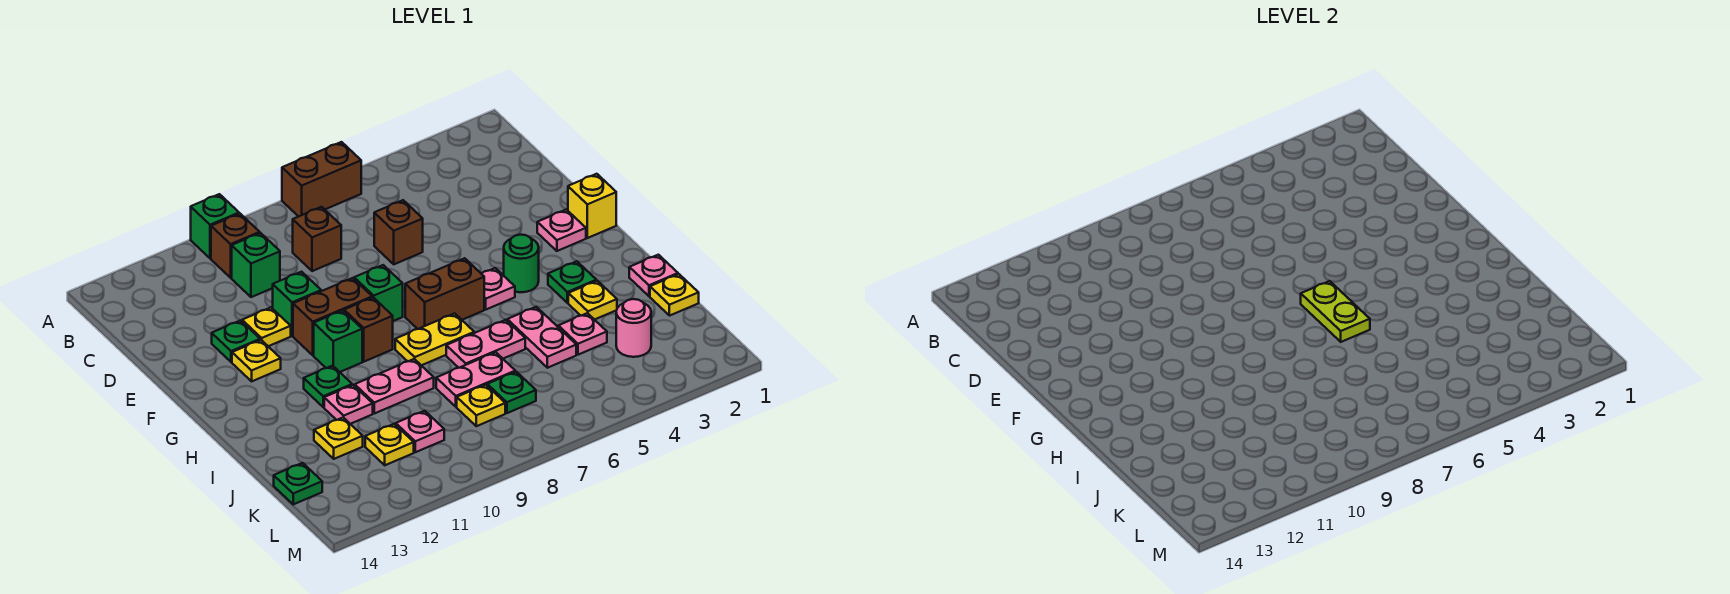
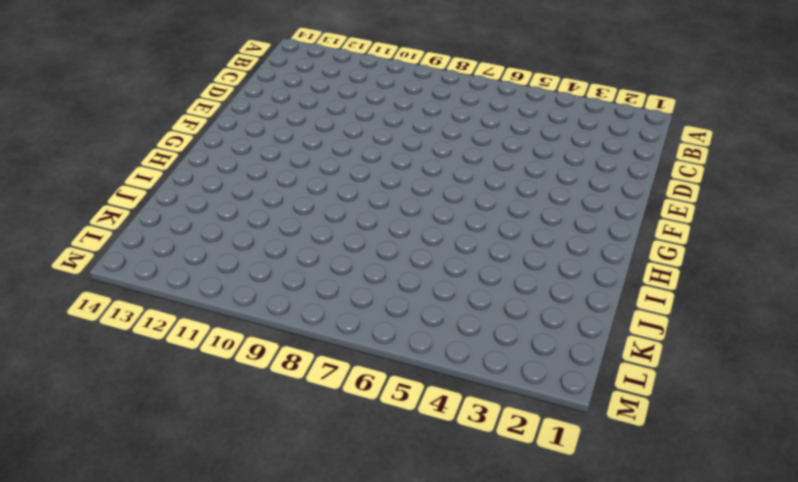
none -> brown brick A6:A7 level 1
none -> green brick A10 level 1
none -> brown brick B10 level 1
none -> brown brick C8 level 1

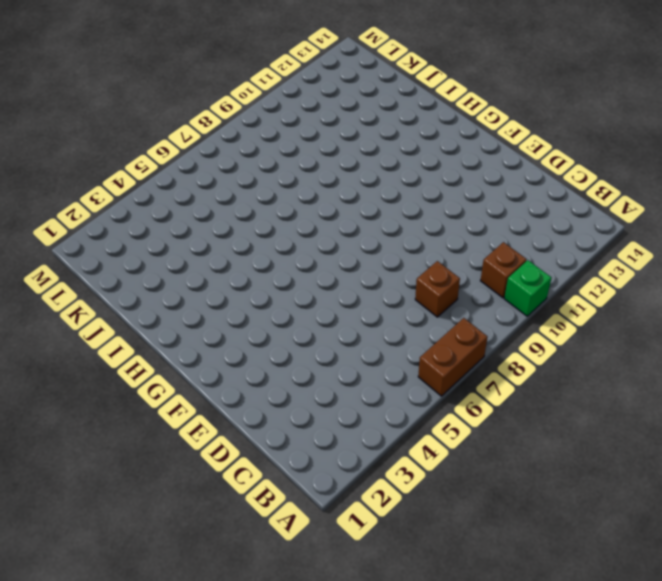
none -> green brick C10 level 1
none -> brown brick D6 level 1
none -> green brick E10 level 1
none -> yellow plate E11 level 1

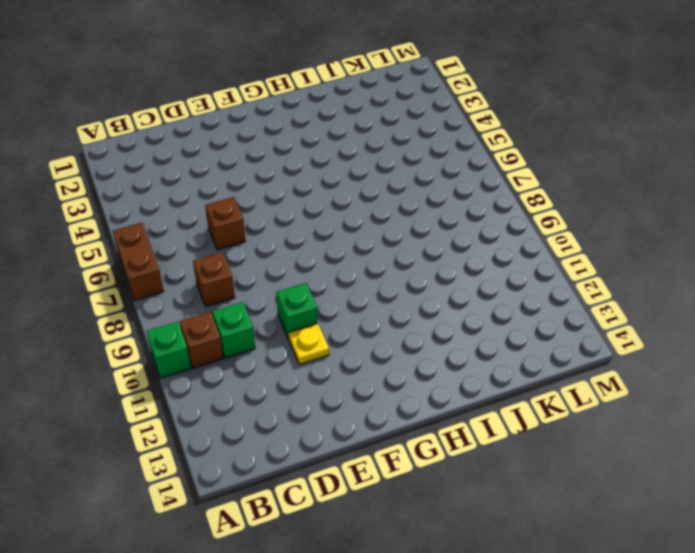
none -> green plate E12 level 1
none -> yellow brick F1 level 1
none -> pink plate F2 level 1
none -> green brick F8 level 1

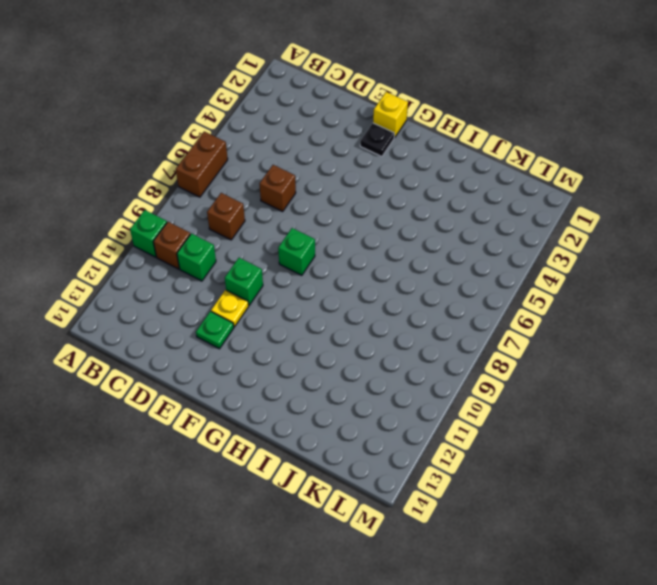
black plate F2 level 1 -> pink plate F2 level 1
none -> brown brick F9:F10 level 1
none -> yellow plate F12 level 1
none -> green round brick G4 level 1
none -> pink plate G5 level 1

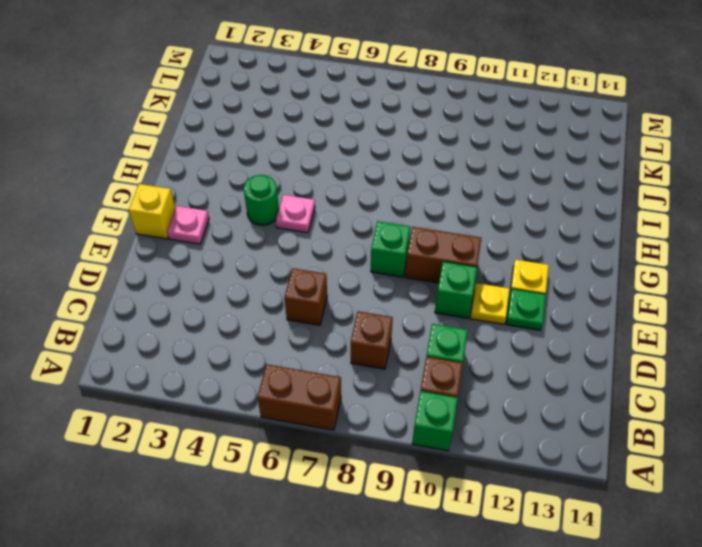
none -> brown brick G6:G7 level 1
none -> brown brick G9 level 1
none -> green brick G10 level 1
none -> green plate H3 level 1

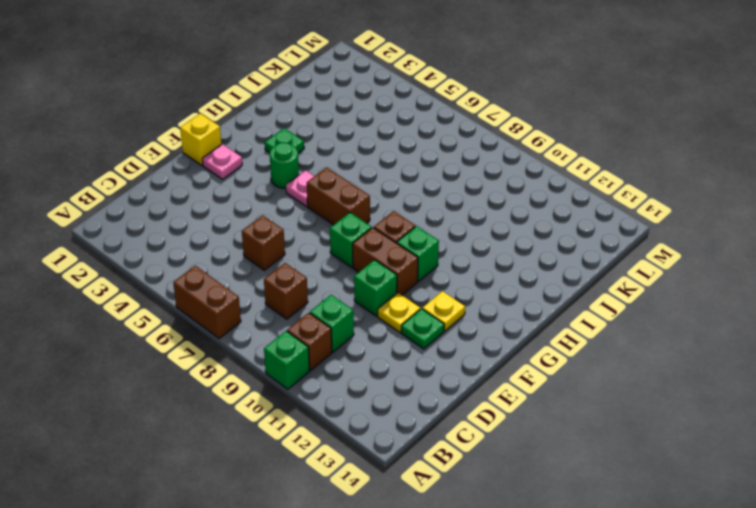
none -> yellow plate H7:H8 level 1
none -> green plate H11 level 1
none -> pink plate I1 level 1
none -> yellow plate I3 level 1

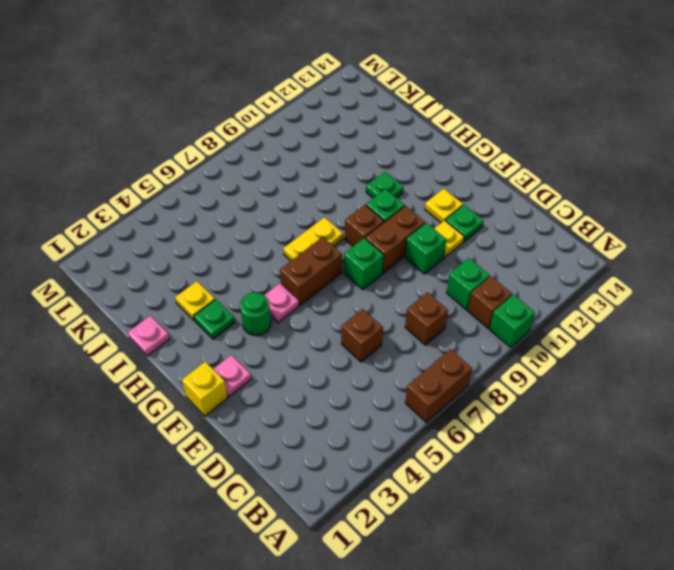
none -> pink plate I5:J5 level 1
none -> pink plate I6:I7 level 1
none -> pink plate I9:I10 level 1
none -> pink plate I11 level 1

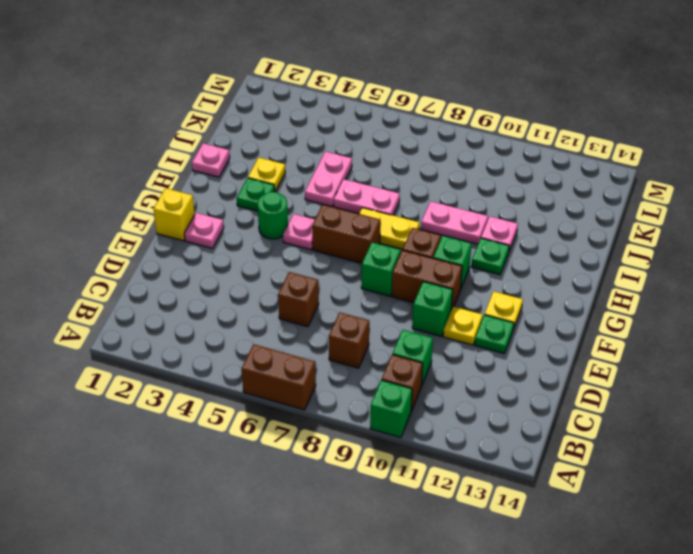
none -> yellow plate J1 level 1
none -> pink plate J4 level 1
none -> pink plate J7:J8 level 1
none -> yellow plate J12 level 1

